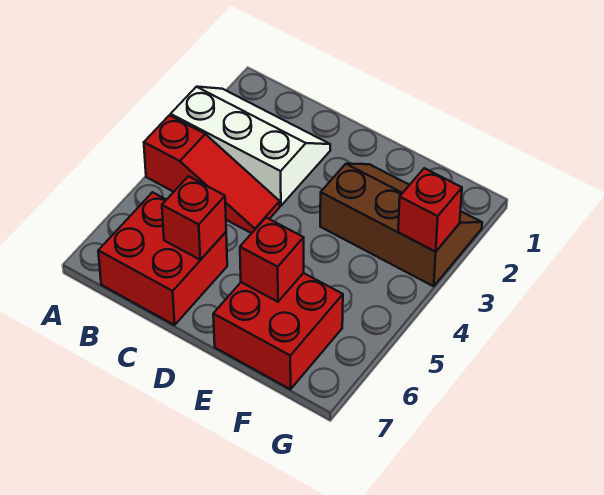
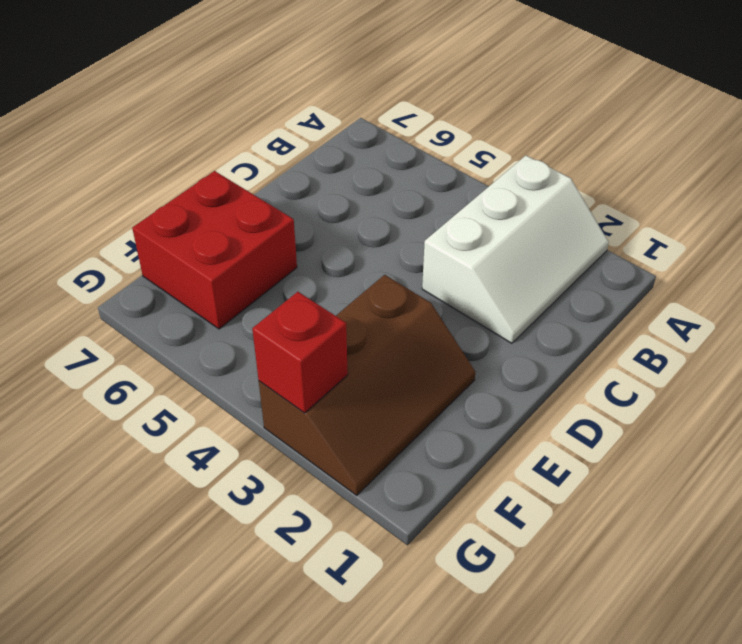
none -> red slope A4:C4 level 1 top A
none -> red brick B6:C7 level 1

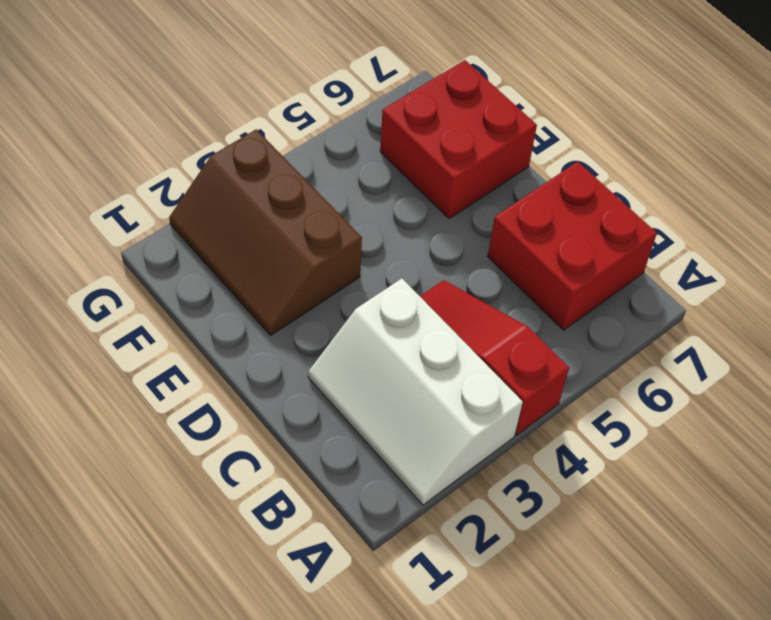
none -> red brick C6 level 2
none -> red brick E6 level 2

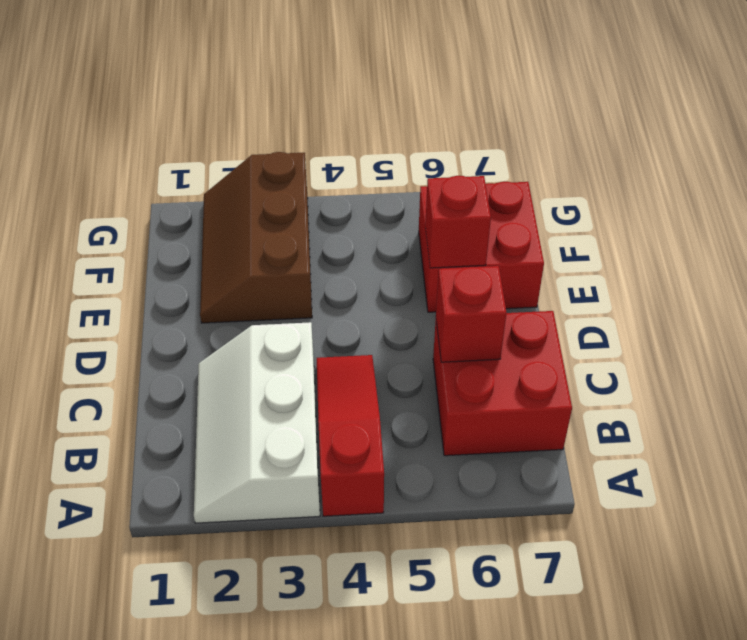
none -> red brick G3 level 2

